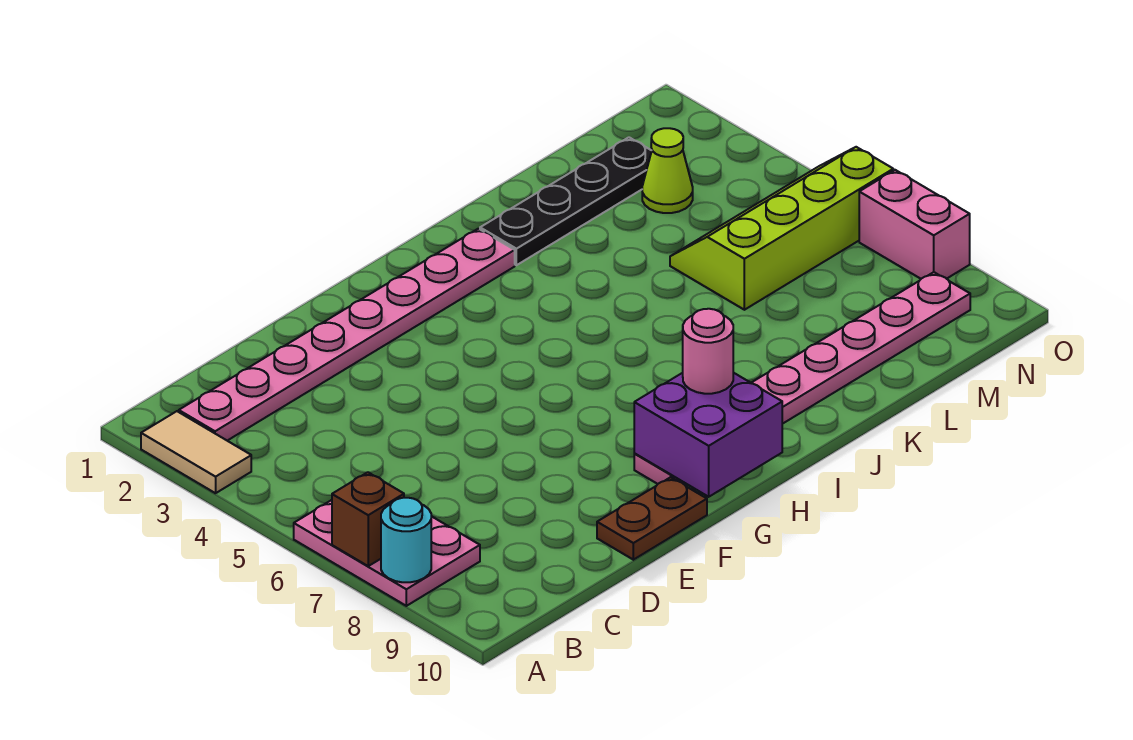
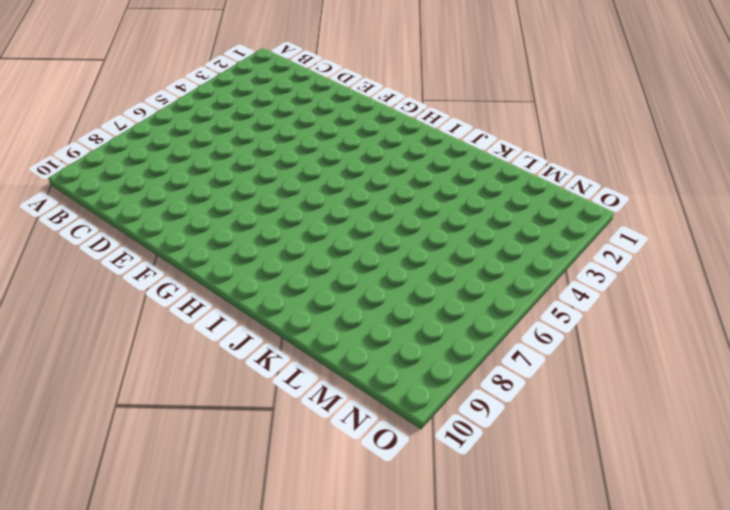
none -> tan tile A2:A3 level 1
none -> pink plate A6:B8 level 1
none -> pink plate B2:I2 level 1

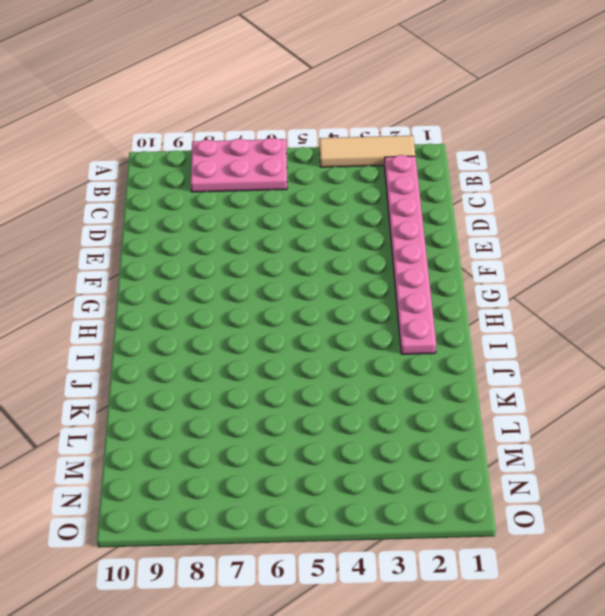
tan tile A2:A4 level 1 -> tan tile A2:A3 level 1
none -> brown plate E10:F10 level 1
none -> pink plate G9:N9 level 1
none -> black plate J2:M2 level 1

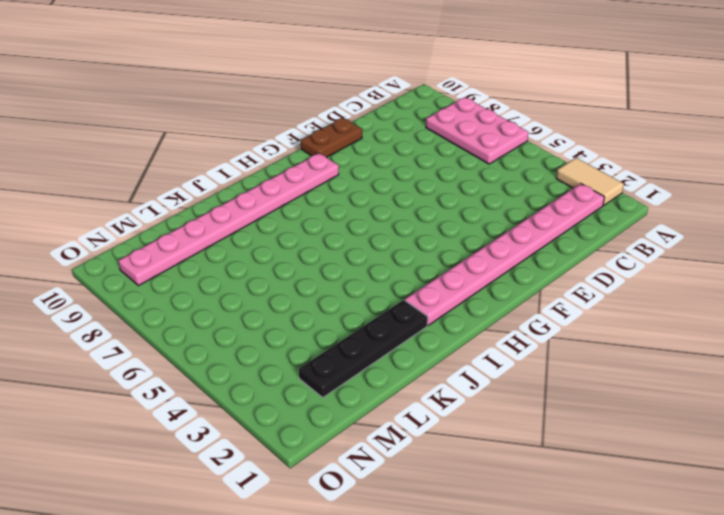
none -> lime slope L5:O6 level 1 top 6
none -> lime cone M3 level 1
none -> pink brick O7:O8 level 1

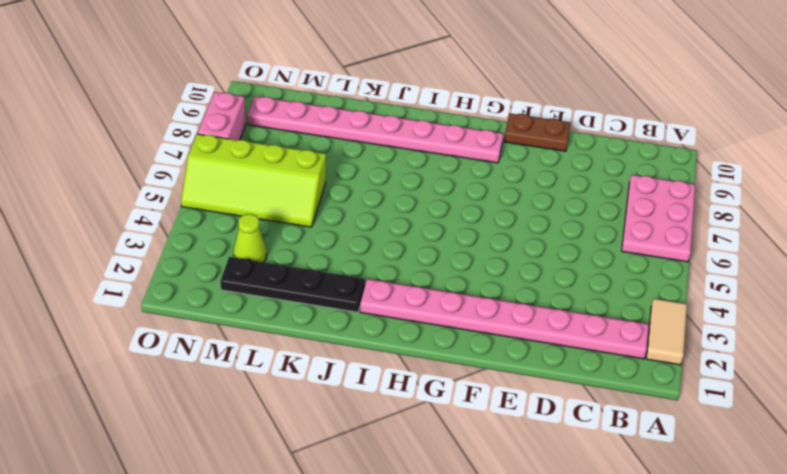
none -> brown brick A7 level 2
none -> cyan round brick A8 level 2
none -> purple brick G9:H10 level 2

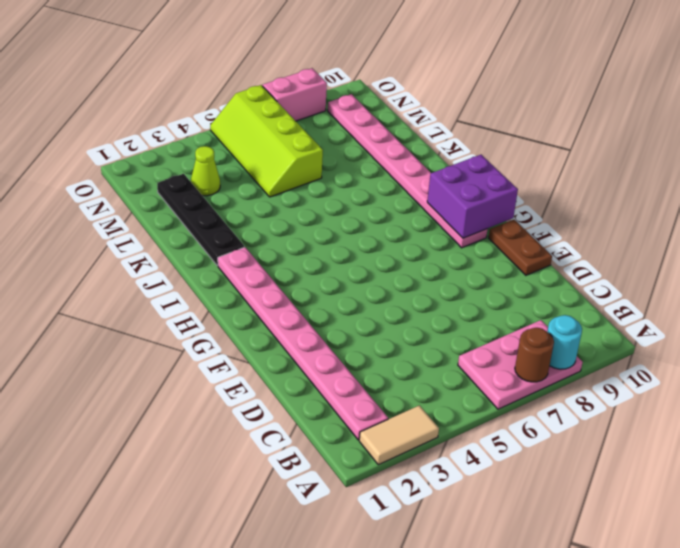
brown round brick A7 level 2 -> brown brick A7 level 2
none -> pink round brick H9 level 3

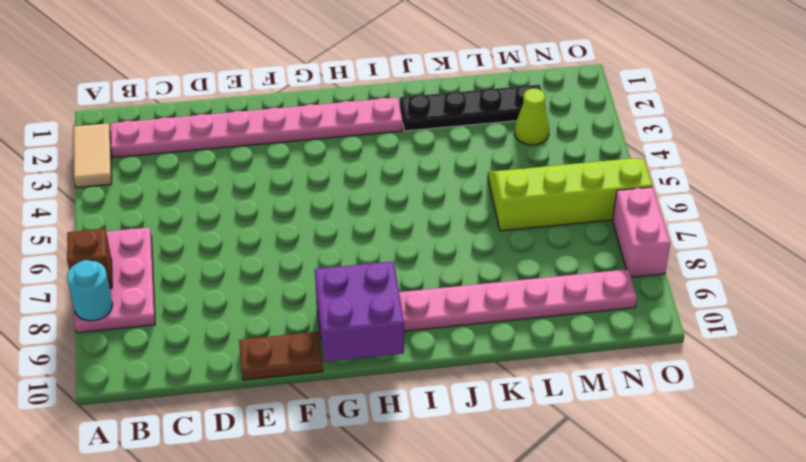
none -> pink round brick H9 level 3

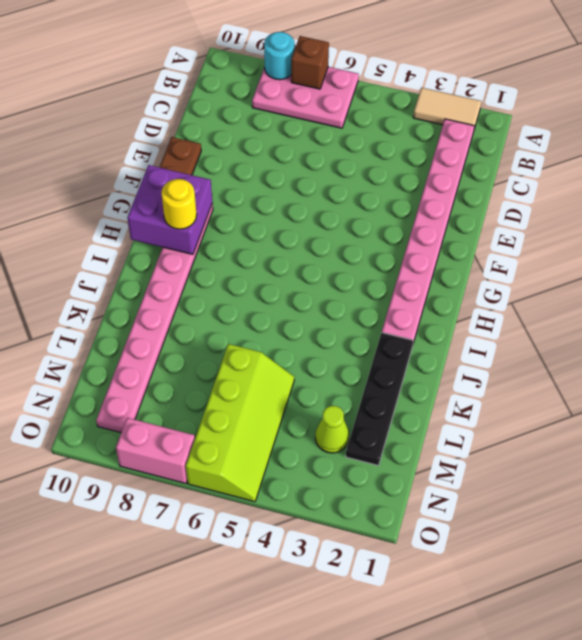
yellow round brick H9 level 3 -> pink round brick H9 level 3

